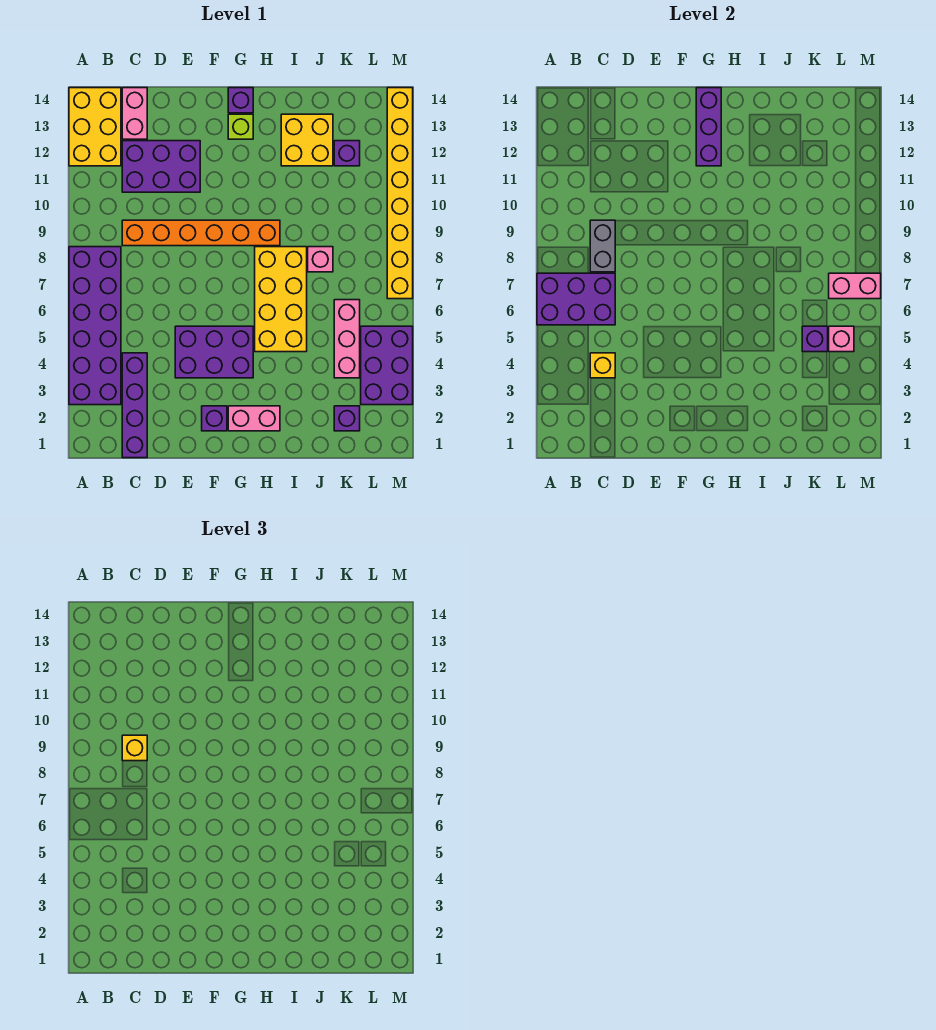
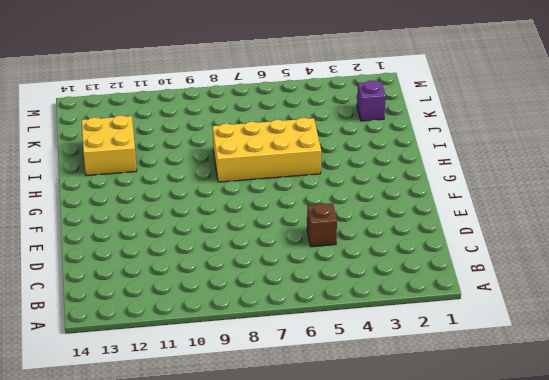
brown brick D5 level 1 -> none
none -> purple brick A3:B8 level 1
none -> yellow brick A12:B14 level 1
none -> purple brick C1:C4 level 1

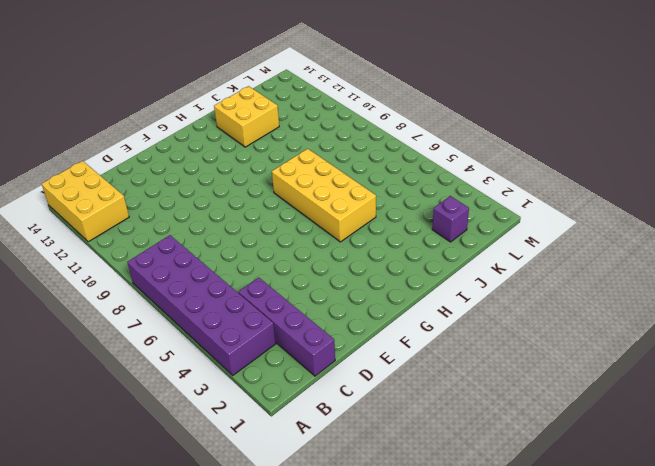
none -> orange brick C9:H9 level 1
none -> purple brick C11:E12 level 1
none -> pink brick C13:C14 level 1

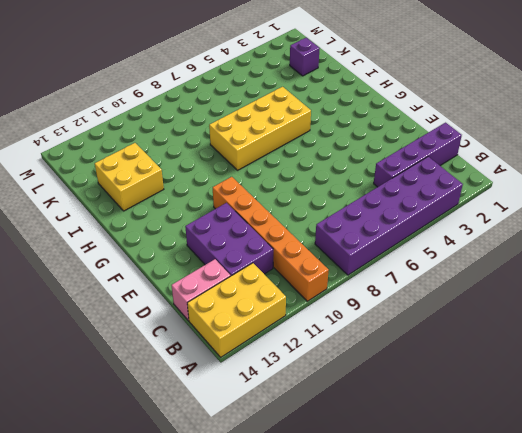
orange brick A10:F10 level 1 -> orange brick C9:H9 level 1
none -> purple brick E4:G5 level 1
none -> purple brick F2 level 1
none -> pink brick G2:H2 level 1

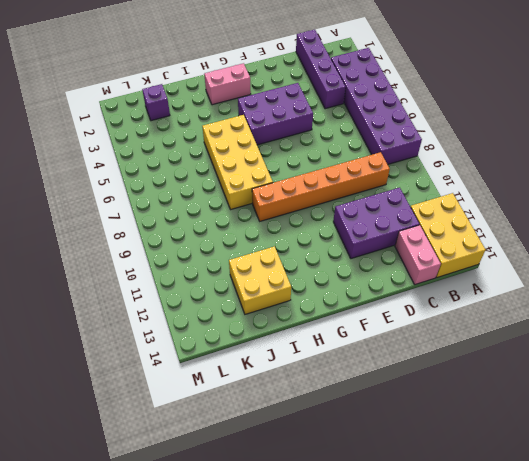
none -> purple brick F2 level 1
none -> lime brick G13 level 1
none -> purple brick G14 level 1

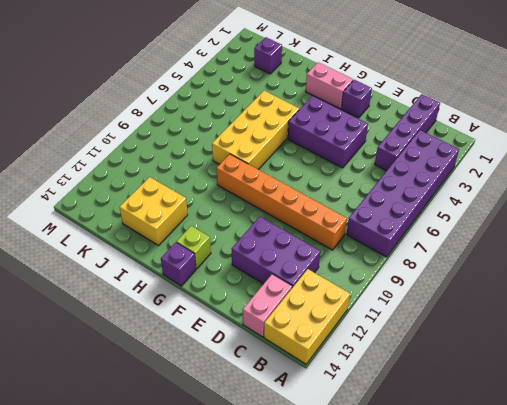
none -> pink brick J8 level 1
none -> pink brick K4:K6 level 1
none -> purple brick K12 level 1

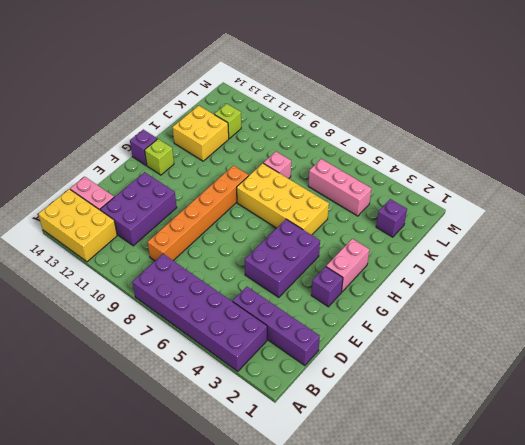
lime brick K12 level 1 -> purple brick K12 level 1
none -> purple brick L3:M5 level 1
none -> yellow brick M7:M14 level 1
none -> purple brick A6:C7 level 2

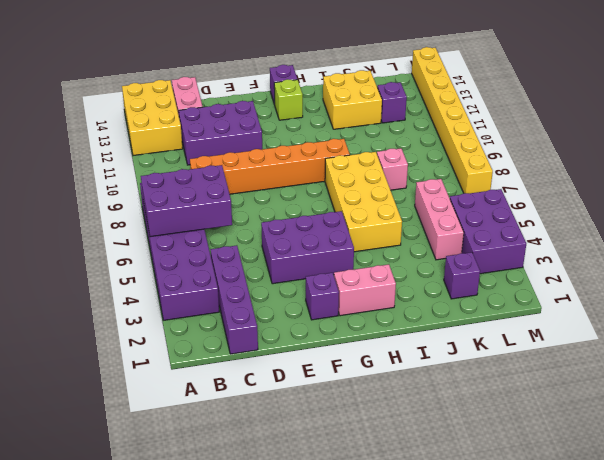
none -> yellow brick C4 level 2
none -> grey brick C8:C9 level 2
none -> purple brick G12:G14 level 2

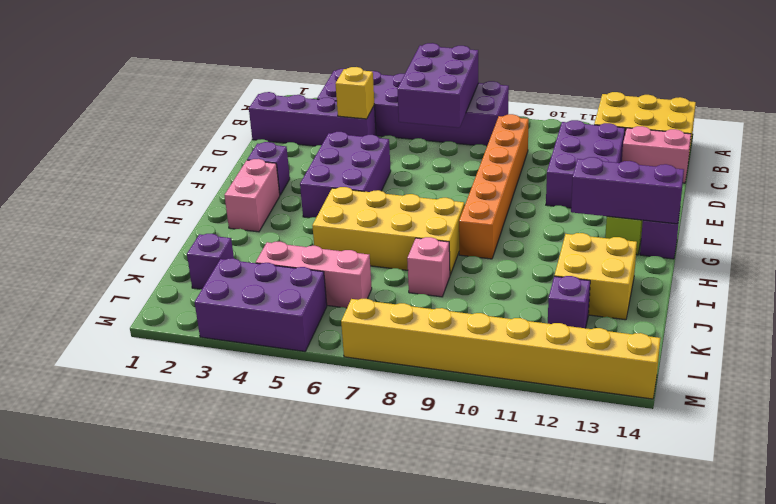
none -> grey brick C8:C9 level 2
none -> purple brick K5 level 2
none -> pink brick L5 level 2

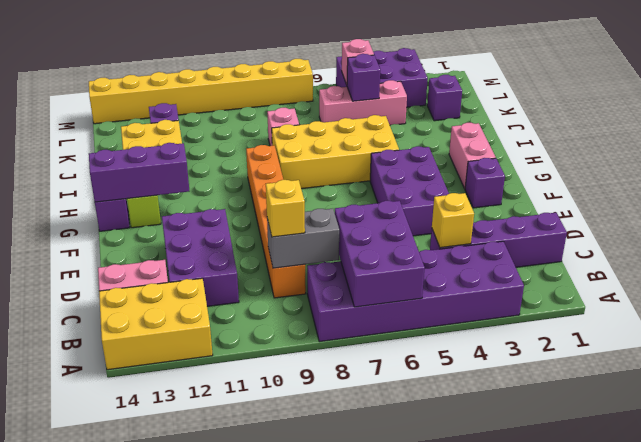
none -> pink brick L7:M7 level 2

